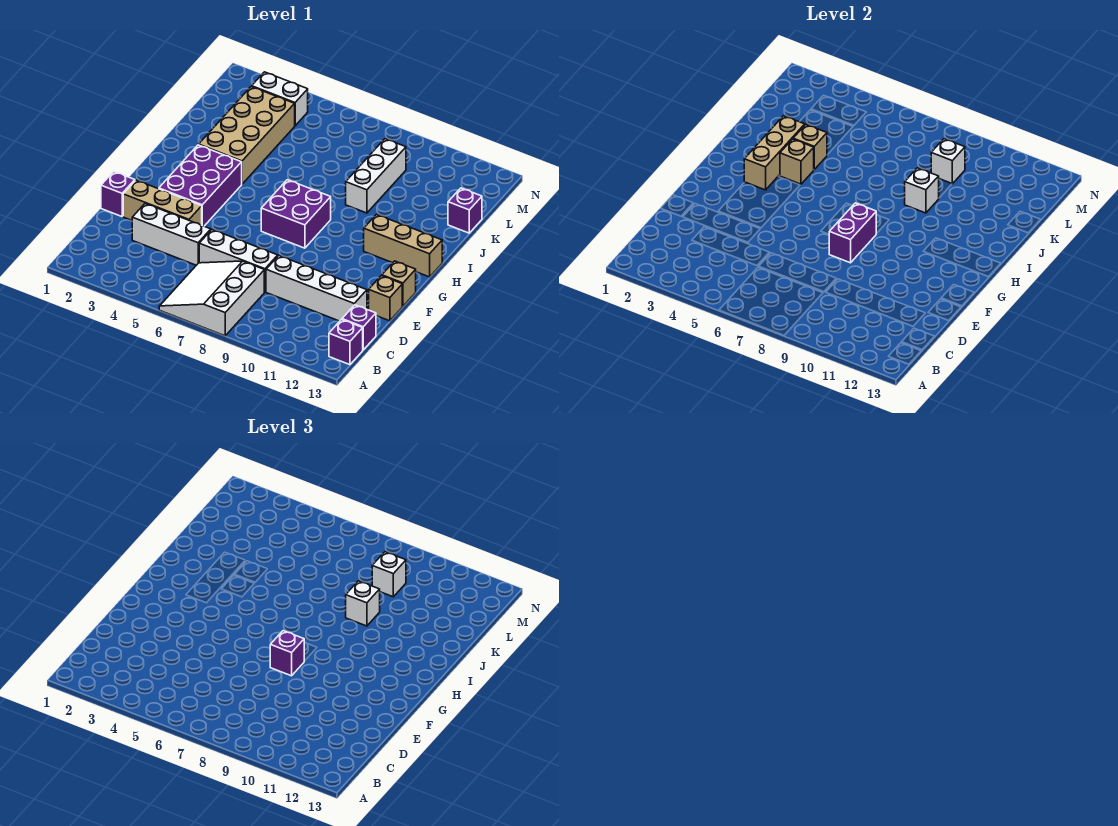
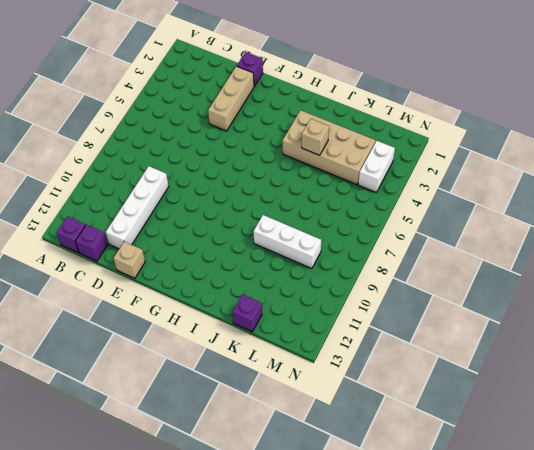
none -> white slope A6:C8 level 1 top 8
none -> white brick D3:D5 level 1
none -> white brick D6:D8 level 1

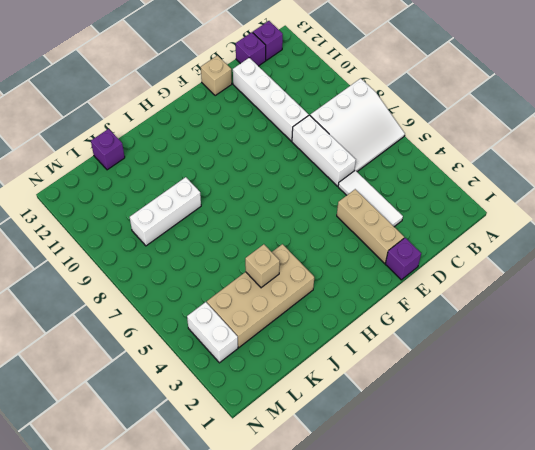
white tile D3:D5 level 1 -> white brick D3:D5 level 1
none -> purple brick F3:H4 level 1
none -> tan brick F13 level 1
none -> purple brick G7:H8 level 1

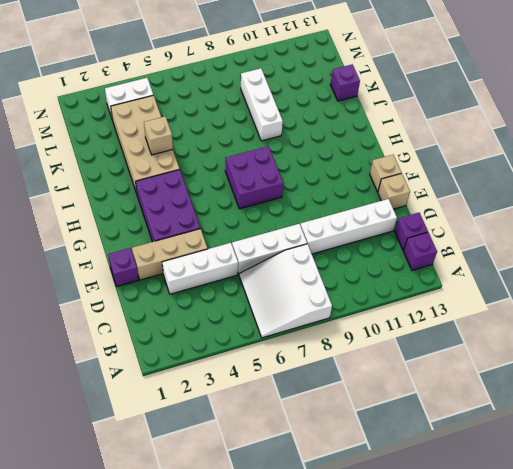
none -> tan brick H11:H13 level 1
none -> purple brick F8:G8 level 2
none -> tan brick H3:J3 level 2

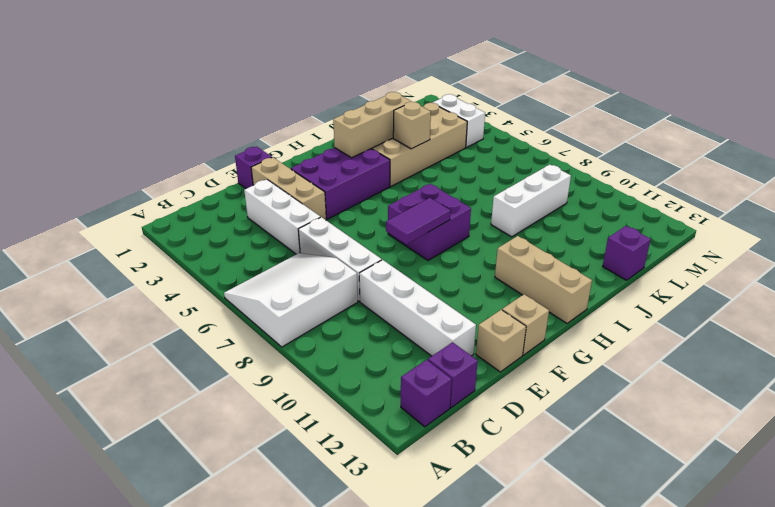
purple tile F8:G8 level 2 -> purple brick F8:G8 level 2
none -> tan brick I4 level 2
none -> white brick J9 level 2
none -> white brick L9 level 2

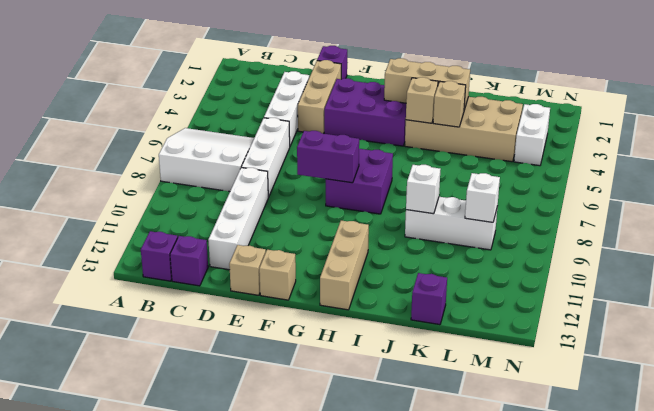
none -> purple brick F8 level 3
none -> white brick J9 level 3
none -> white brick L9 level 3

